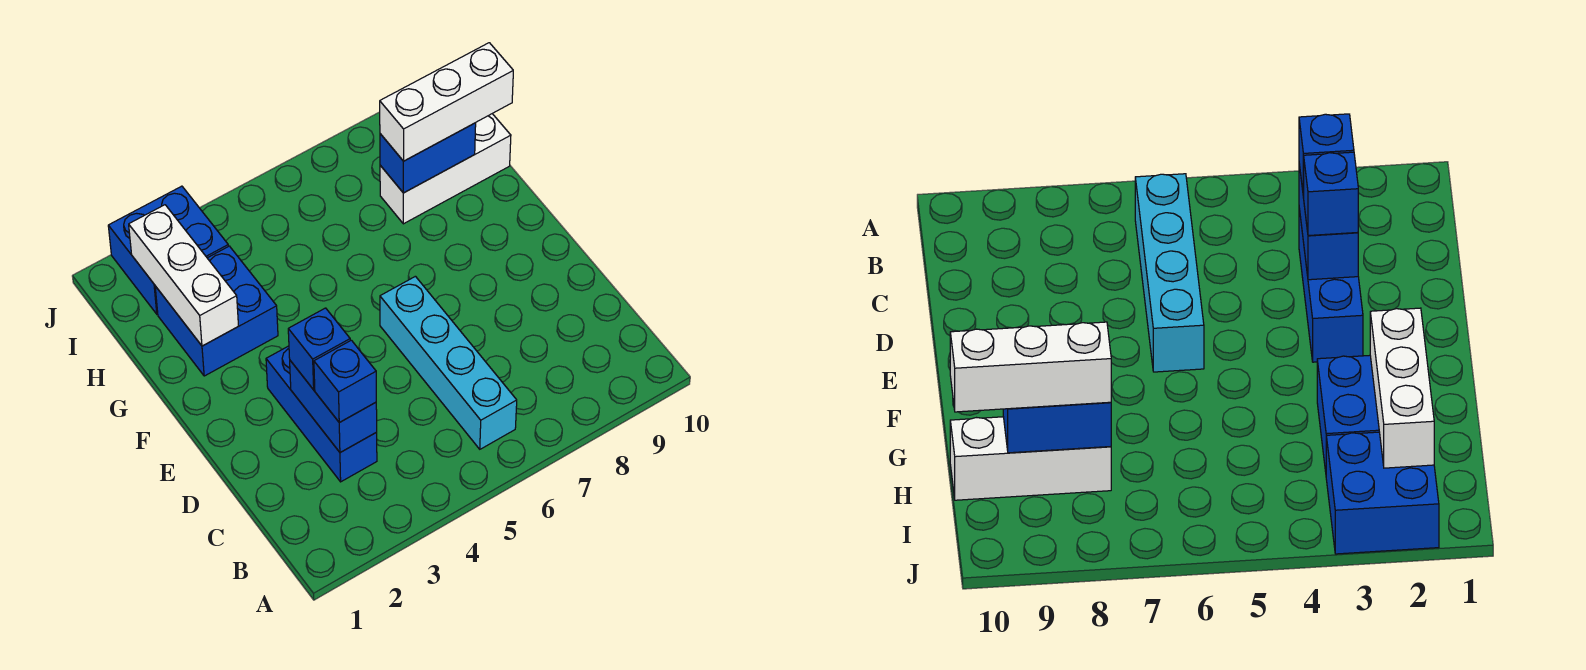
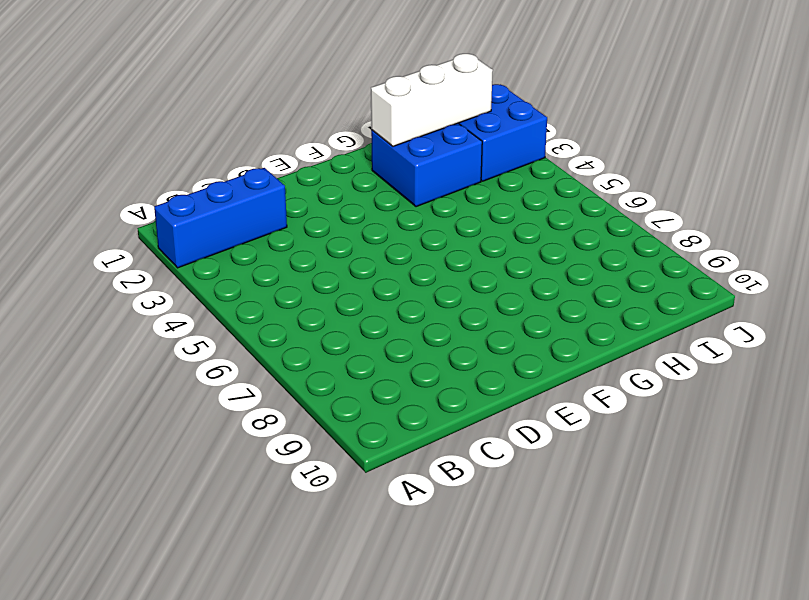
blue brick A2:C2 level 1 -> blue brick C3:E3 level 1
none -> cyan brick B6:E6 level 1
none -> white brick H8:H10 level 1

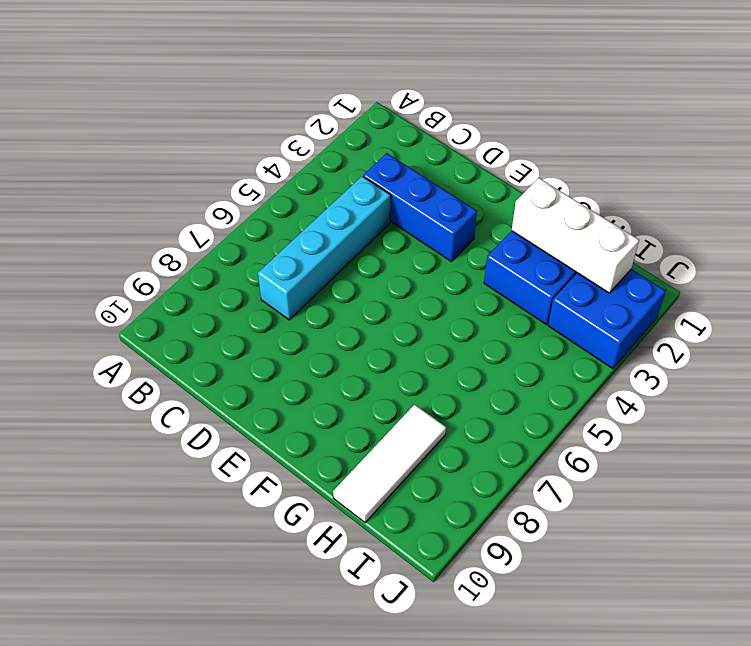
cyan brick C4:C7 level 1 -> cyan brick B6:E6 level 1
white tile H8:H10 level 1 -> white brick H8:H10 level 1
none -> blue brick C3:D3 level 2
none -> blue brick H8:H9 level 2

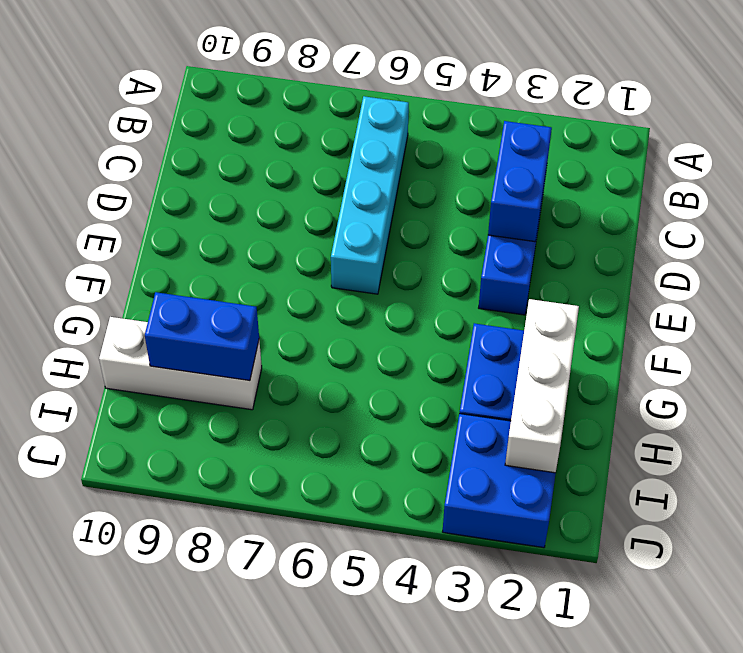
none -> blue brick C3 level 3
none -> blue brick D3 level 3

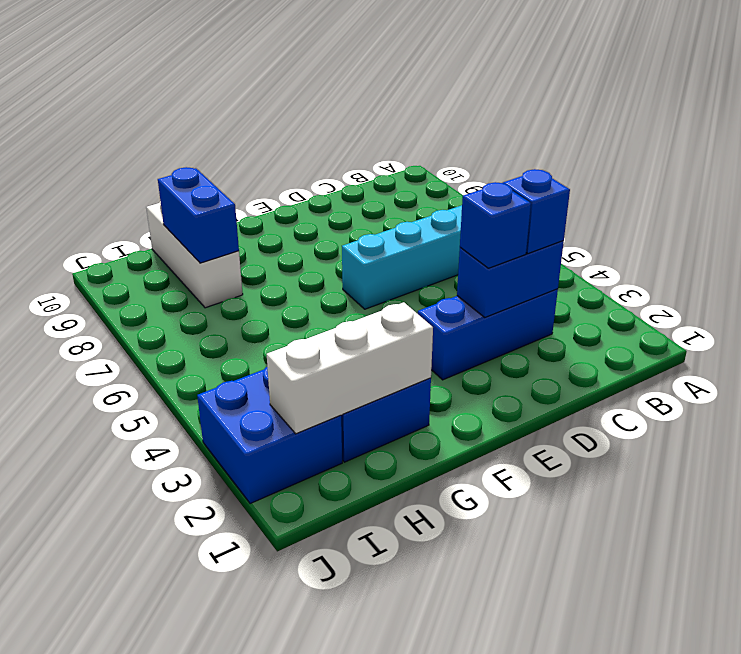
none -> white brick H8:H10 level 3

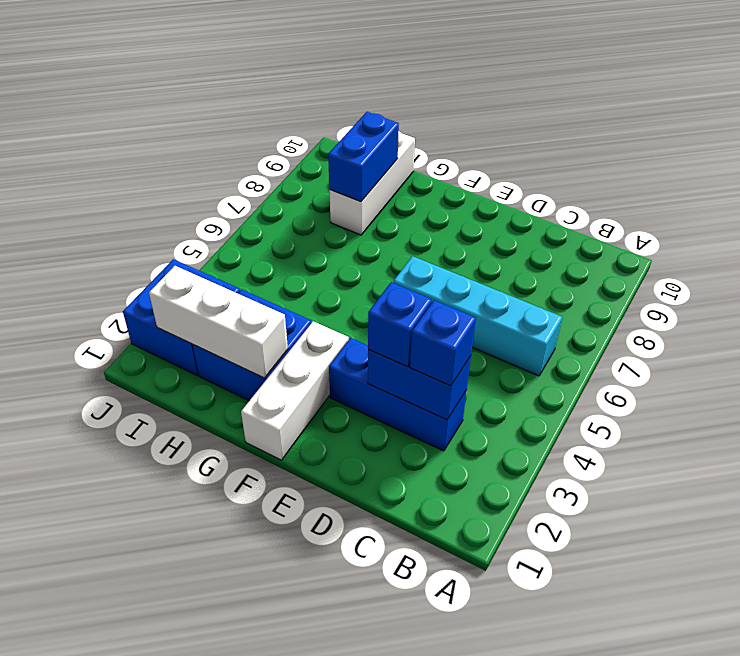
white brick F1:F3 level 1 -> white brick H8:H10 level 3

